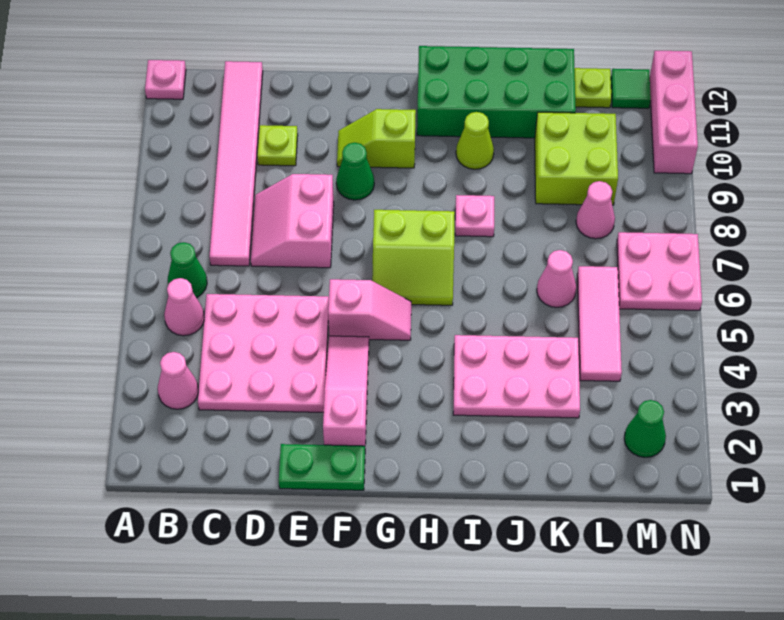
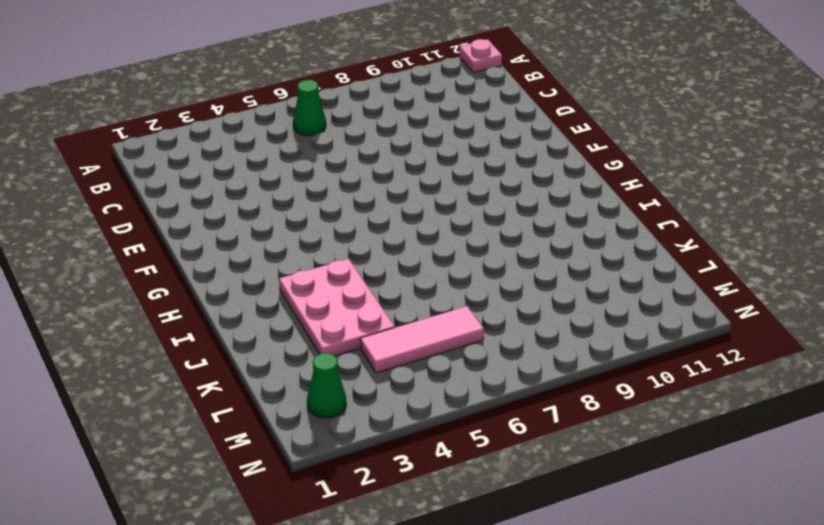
none -> pink cone B3 level 1
none -> pink cone B5 level 1
none -> pink plate C3:E5 level 1

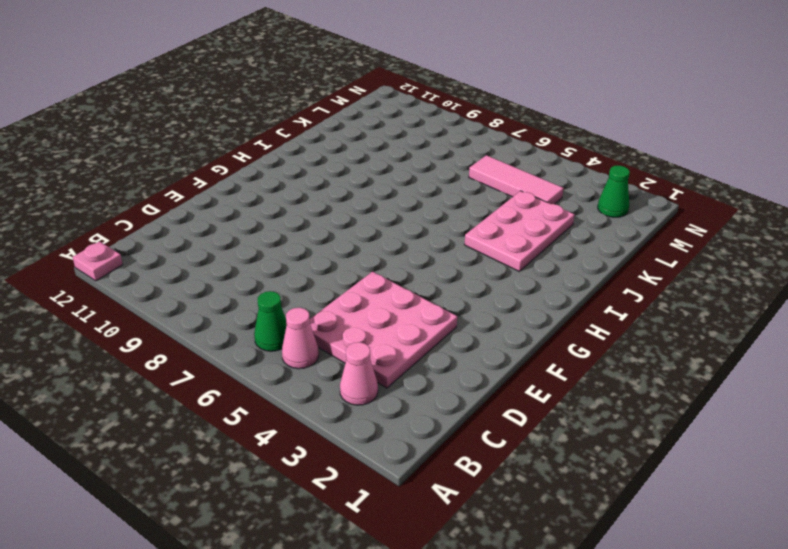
none -> pink tile C7:C12 level 1
none -> pink slope D7:E8 level 1 top E
none -> lime plate D10 level 1

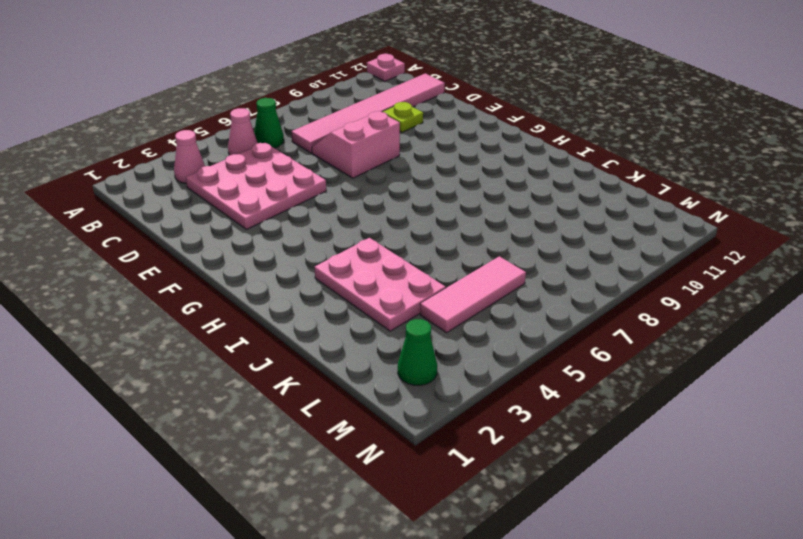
none -> green plate E1:F1 level 1
none -> pink slope F2:F4 level 1 top 2
none -> pink slope F5:G5 level 1 top F

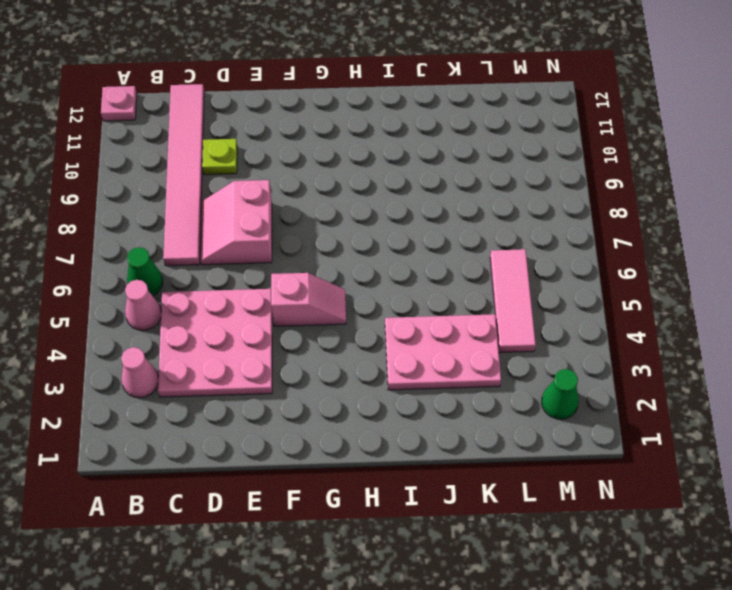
none -> green plate E1:F1 level 1
none -> pink slope F2:F4 level 1 top 2
none -> green cone F9 level 1

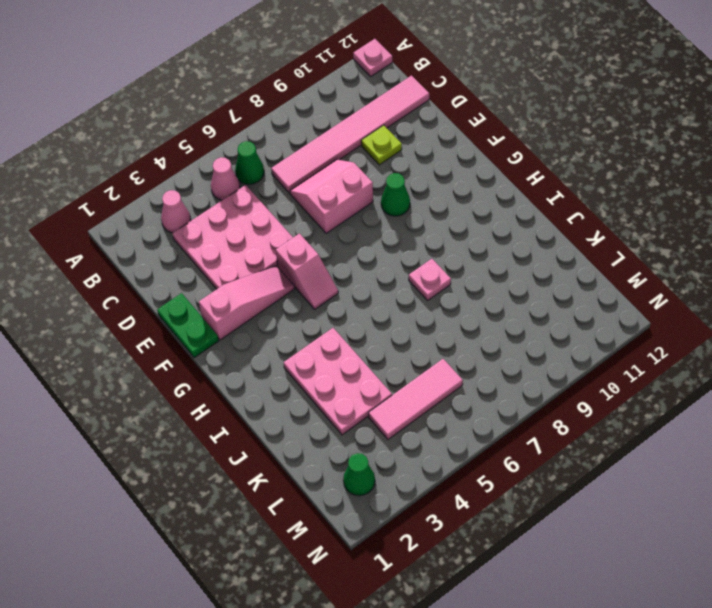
none -> lime slope F10:G10 level 1 top G
none -> lime slope G6:H7 level 1 top 7
none -> green brick H11:K12 level 1

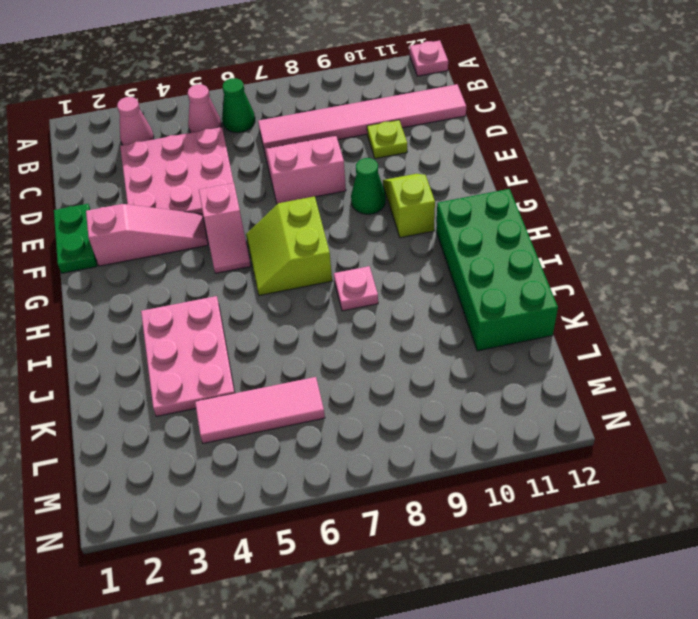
none -> lime cone I10 level 1
none -> pink cone K6 level 1
none -> lime brick K9:L10 level 1

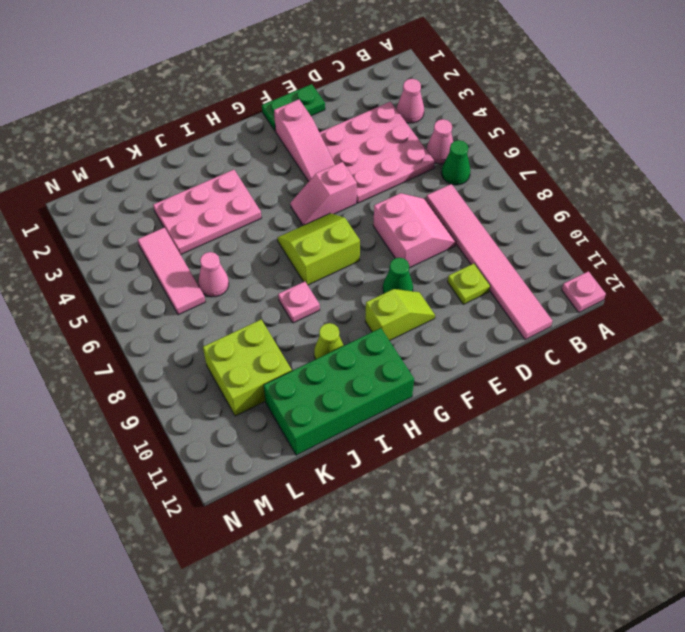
none -> pink cone L8 level 1
none -> lime plate L12 level 1
none -> green cone M2 level 1

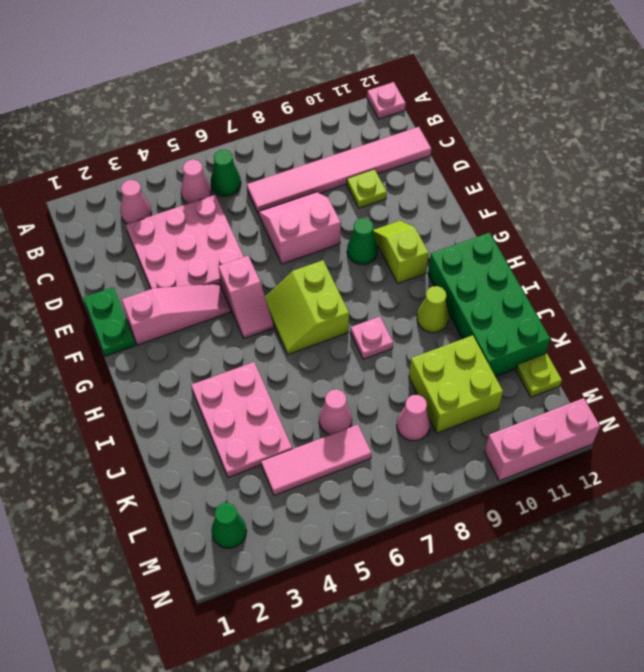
none -> pink plate M6:N7 level 1
none -> green tile M12 level 1

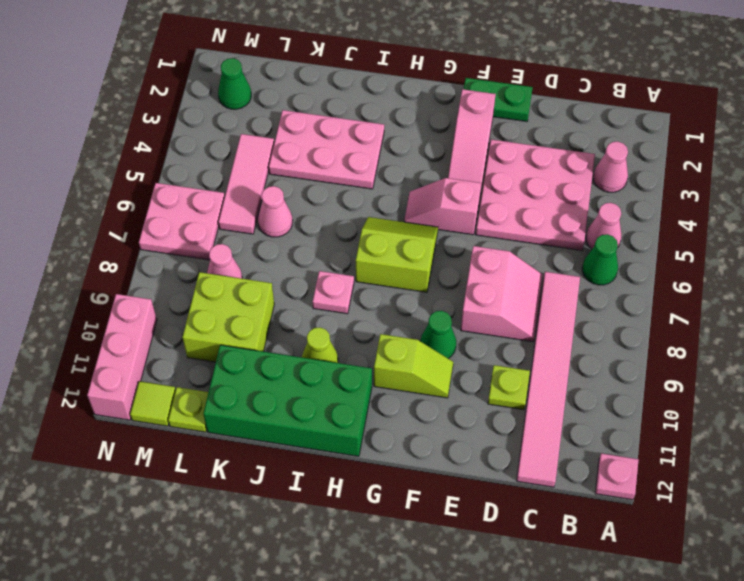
lime tile M12 level 1 -> green tile M12 level 1

